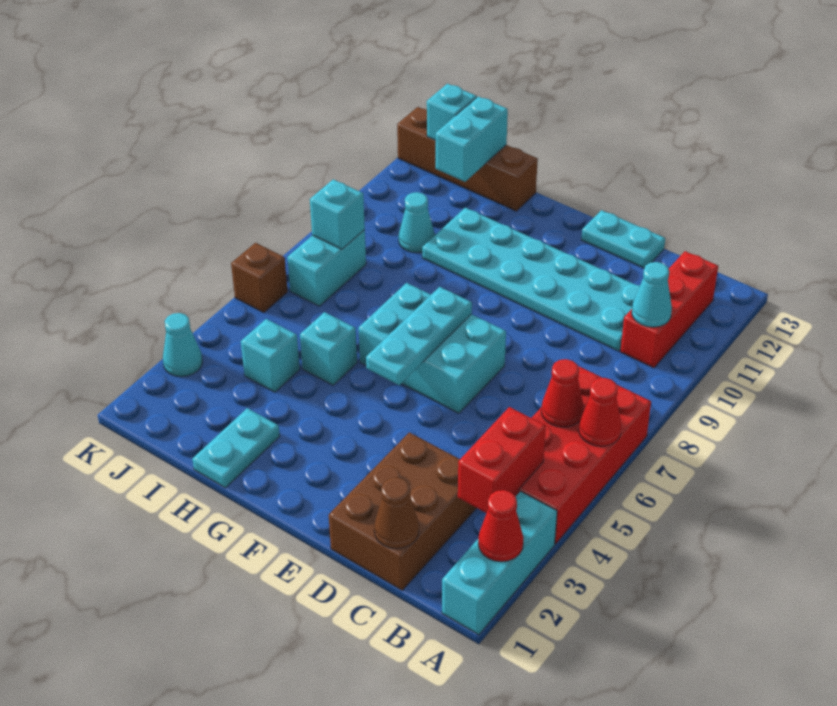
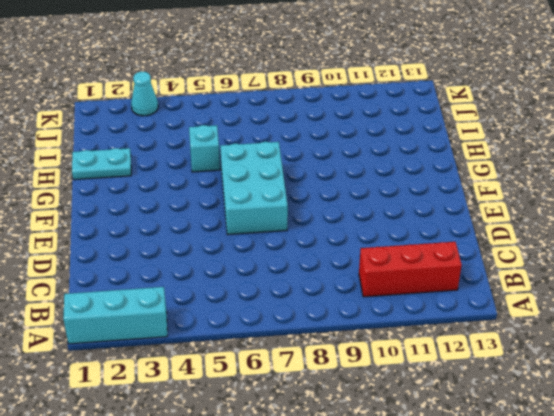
none -> red brick A4:B7 level 1
none -> brown brick C1:D3 level 1
none -> cyan plate C10:H11 level 1

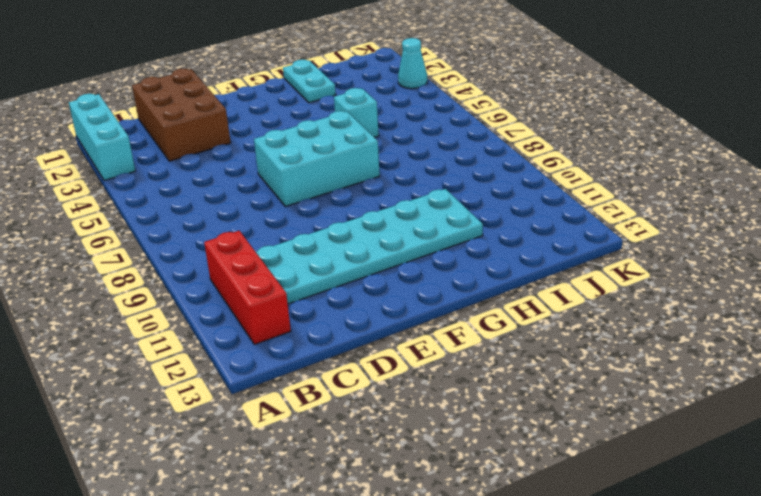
none -> red brick A4:B7 level 1
none -> cyan plate D13:E13 level 1
none -> brown brick H13:K13 level 1

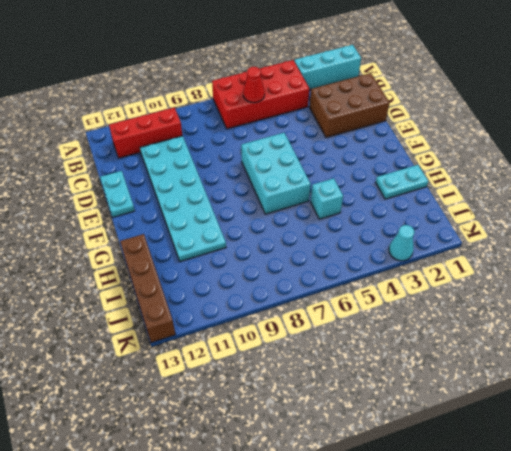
none -> cyan brick I4 level 1
none -> cyan cone I10 level 1
none -> cyan brick J7:J8 level 1

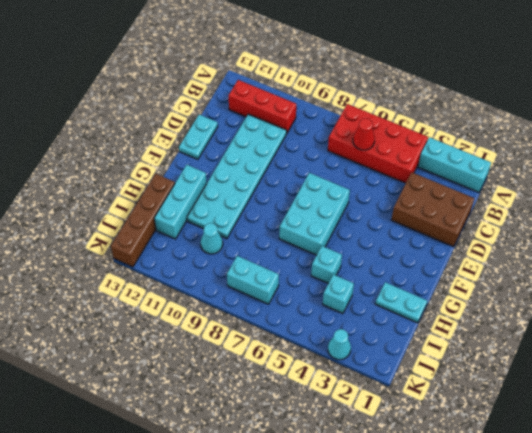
cyan brick G12:I12 level 1 -> none
none -> brown brick K6 level 1
none -> red cone A2 level 2
none -> red cone A6 level 2

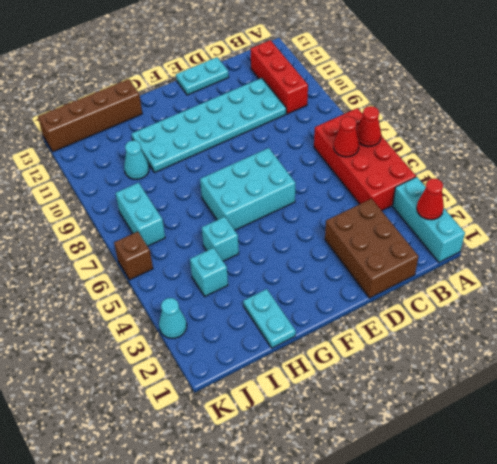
none -> red brick B3:B4 level 2
none -> cyan cone B10 level 2
none -> brown cone C1 level 2

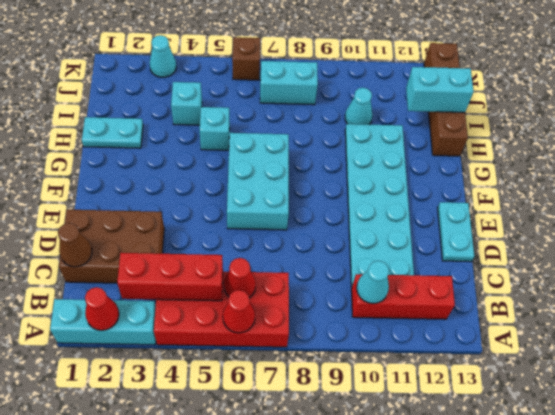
red brick B3:B5 level 2 -> red brick B3:B4 level 2
none -> cyan plate F5:F7 level 2
none -> cyan brick J8 level 2
none -> cyan brick J13 level 2

